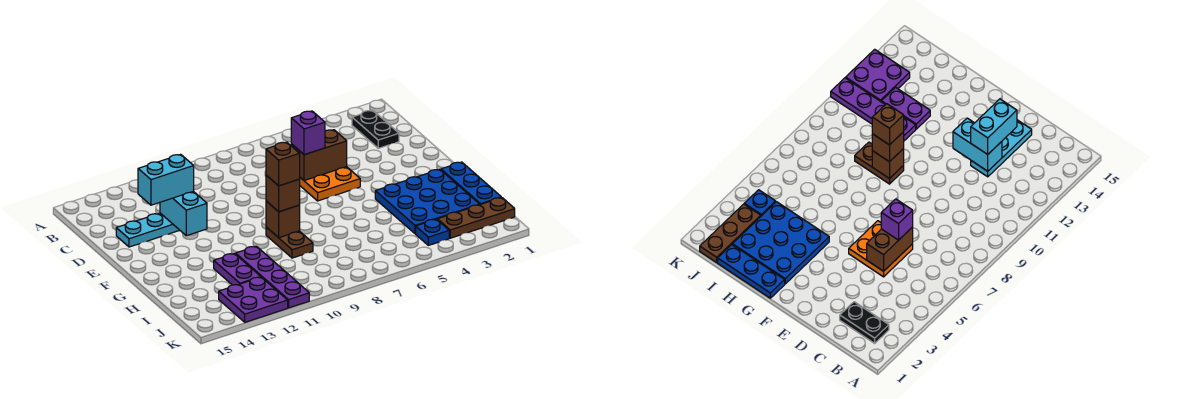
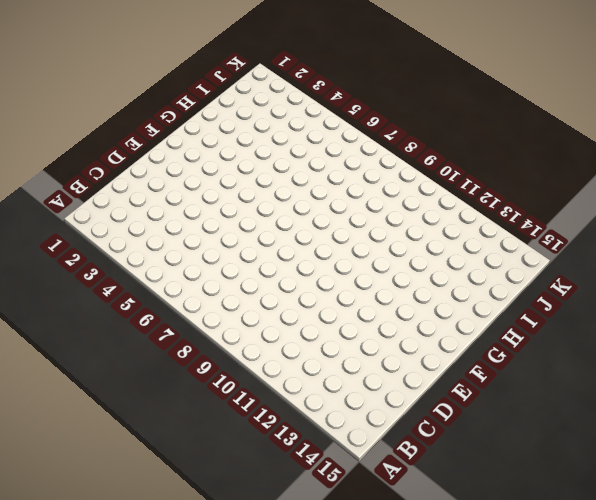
none -> black plate B2:C2 level 1
none -> orange plate D5:E6 level 1
none -> cyan plate D12:D14 level 1

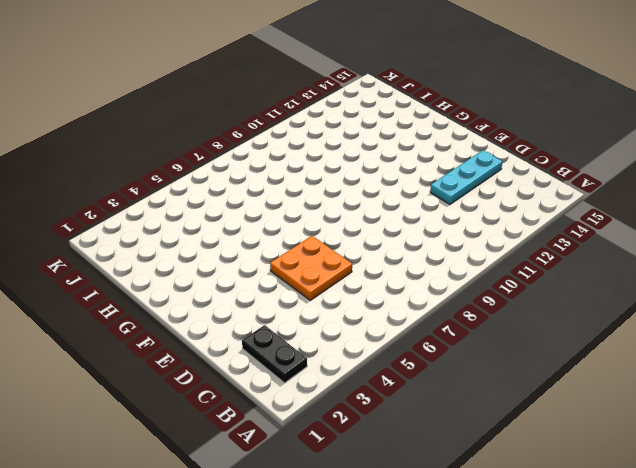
none -> blue plate G1:I1 level 1
none -> blue plate G2:I4 level 1
none -> brown plate G9:H9 level 1

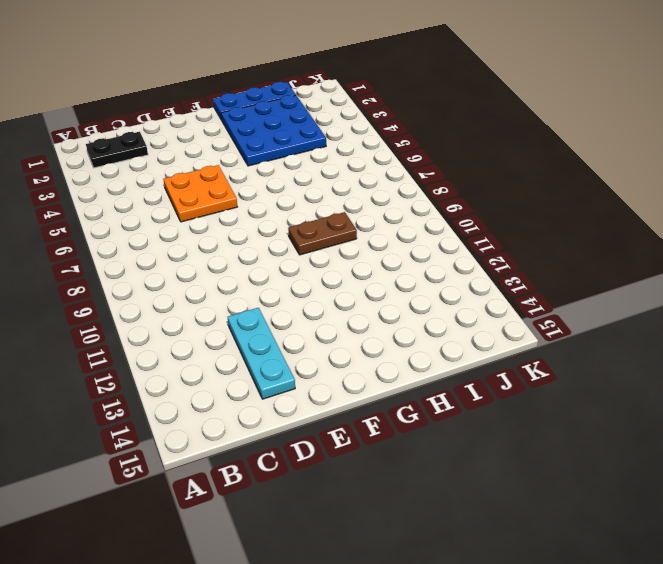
none -> purple plate H11:K11 level 1
none -> purple plate H12:I12 level 1
none -> brown plate J1:J3 level 1

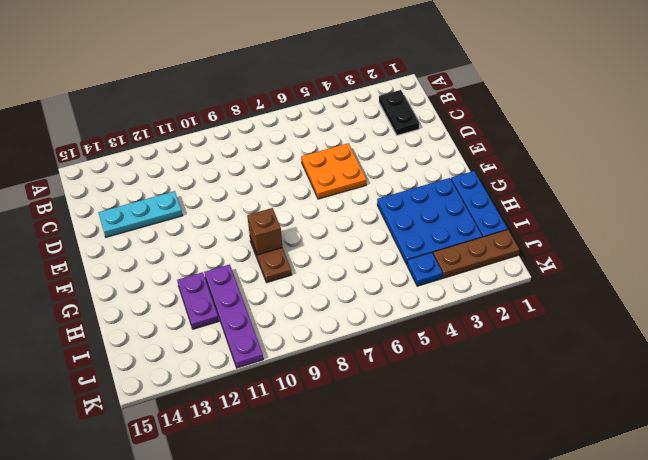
none -> purple plate J12:K13 level 1
none -> brown brick D5:D6 level 2
none -> cyan brick D12:E12 level 2

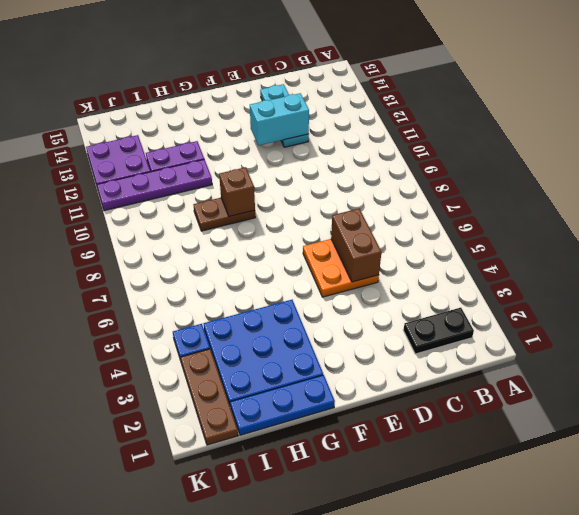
none -> purple brick D6 level 3
none -> cyan brick D12:D13 level 3
none -> brown brick G9 level 3

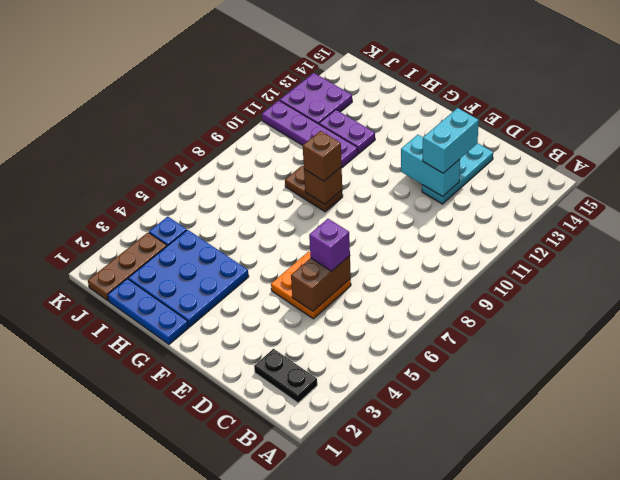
none -> brown brick G9 level 4

